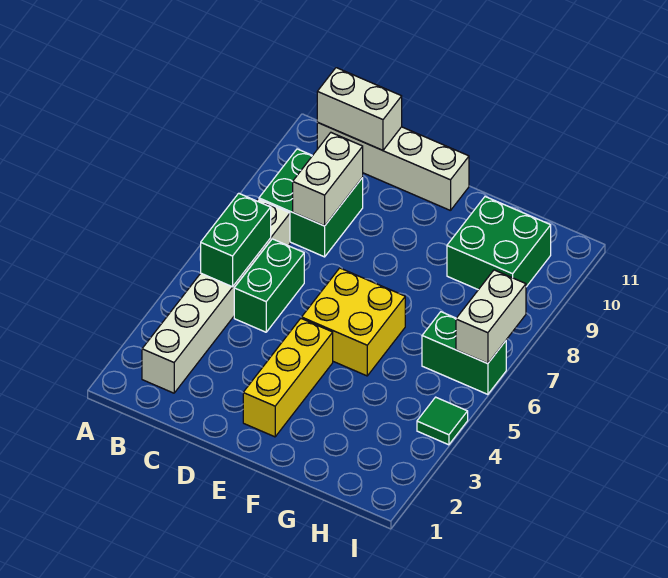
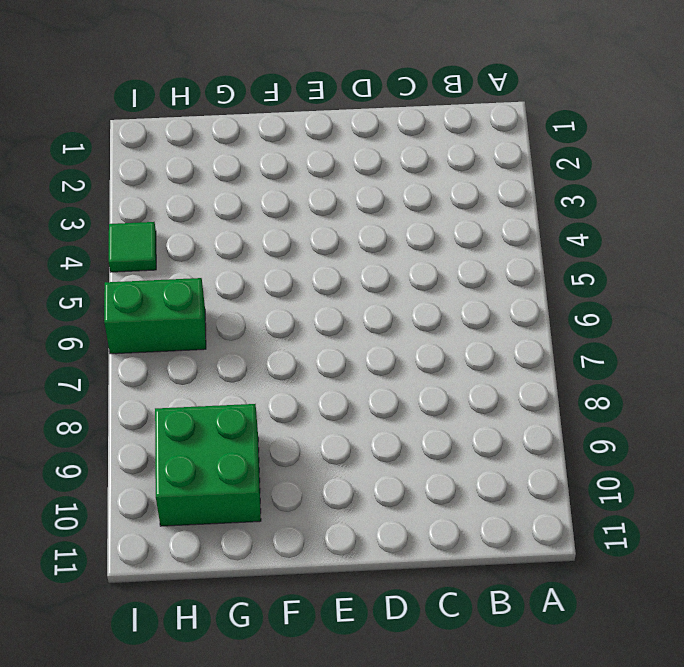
none -> white brick B2:B7 level 1
none -> green brick B8:C9 level 1
none -> white brick B11:E11 level 1

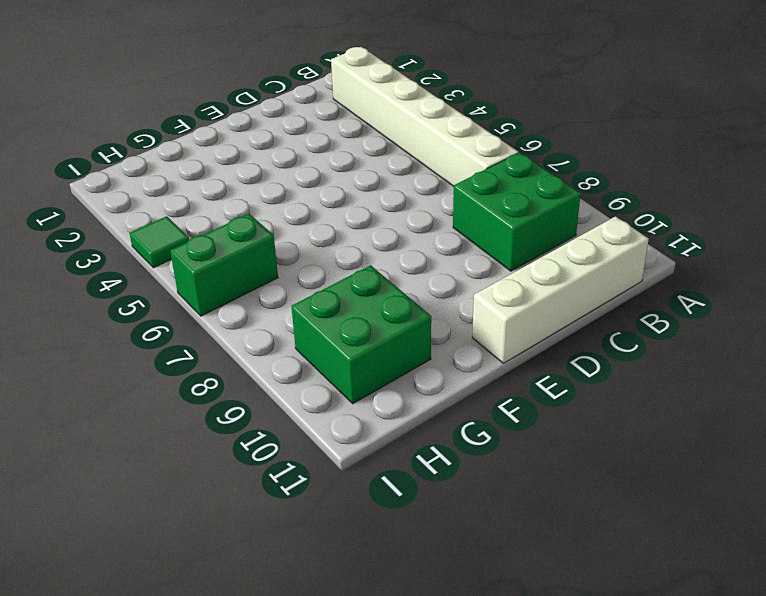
none -> green brick C5:C6 level 1
none -> yellow brick E2:E4 level 1
none -> yellow brick E5:F6 level 1

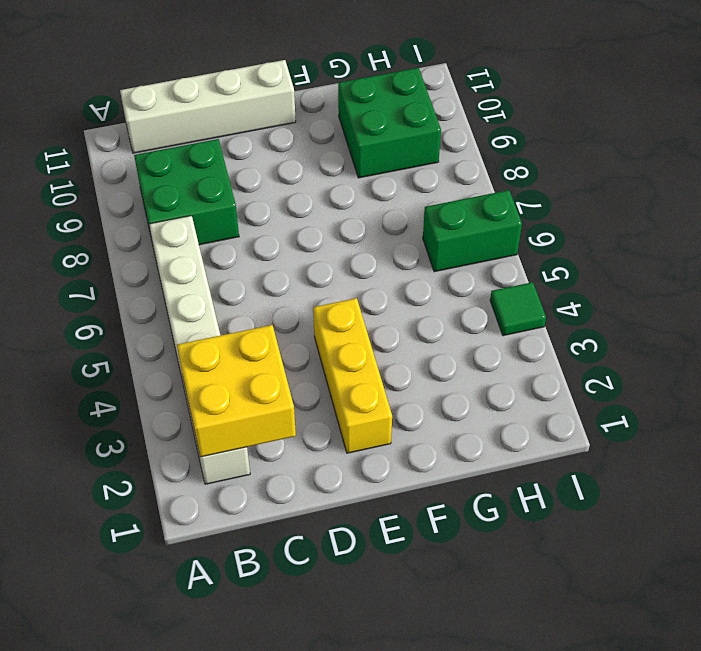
yellow brick B2:C3 level 2 -> yellow brick E5:F6 level 1
none -> green brick C5:C6 level 1
none -> green brick B5:B6 level 2
none -> white brick B11:C11 level 2

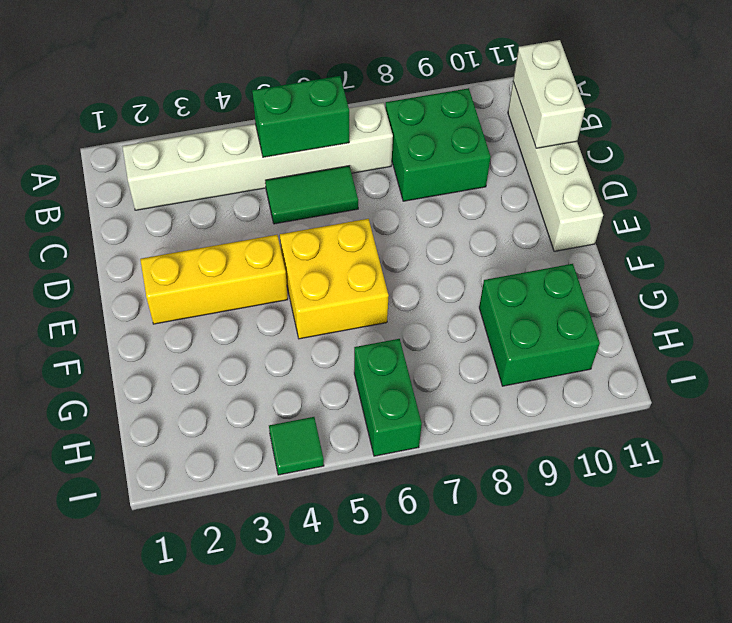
green tile C5:C6 level 1 -> green brick C5:C6 level 1
none -> white brick C8:C9 level 2
none -> white brick I6:I7 level 2

